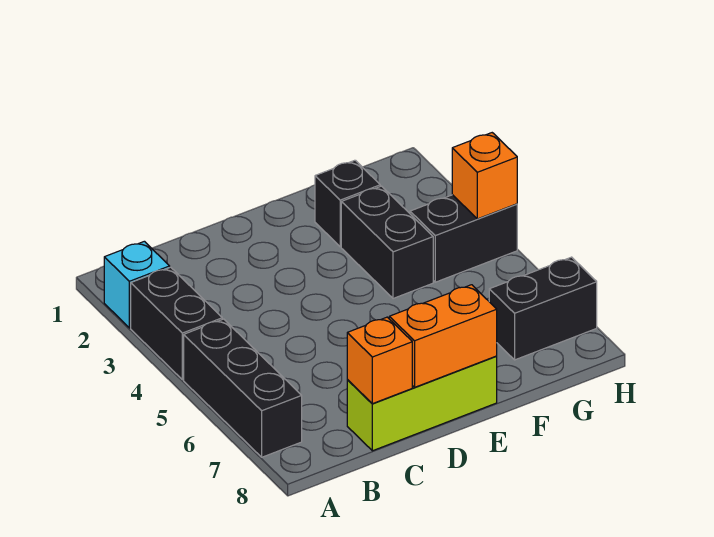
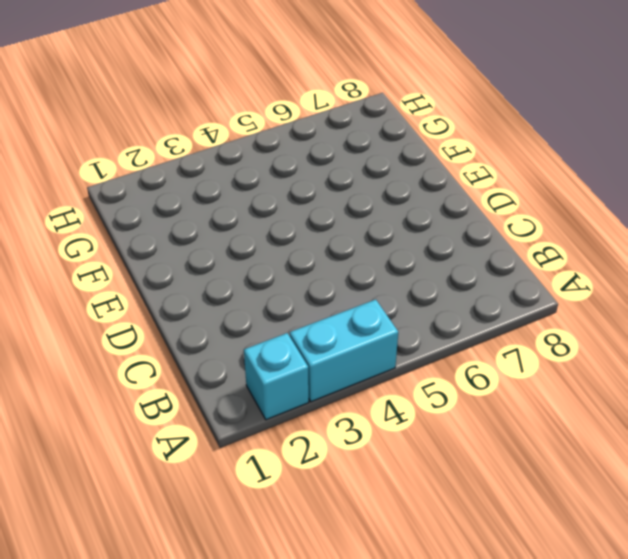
cyan brick A3:A4 level 1 -> black brick A3:A4 level 1
none -> black brick A5:A7 level 1
none -> lime brick C8:E8 level 1

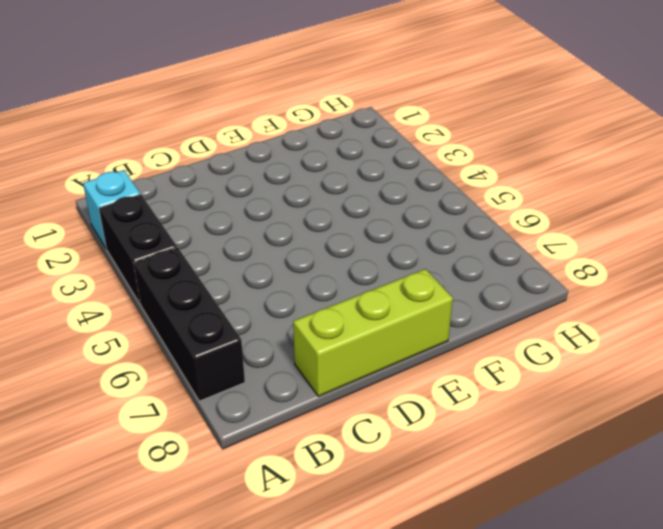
none -> black brick F2 level 1
none -> black brick F3:F4 level 1

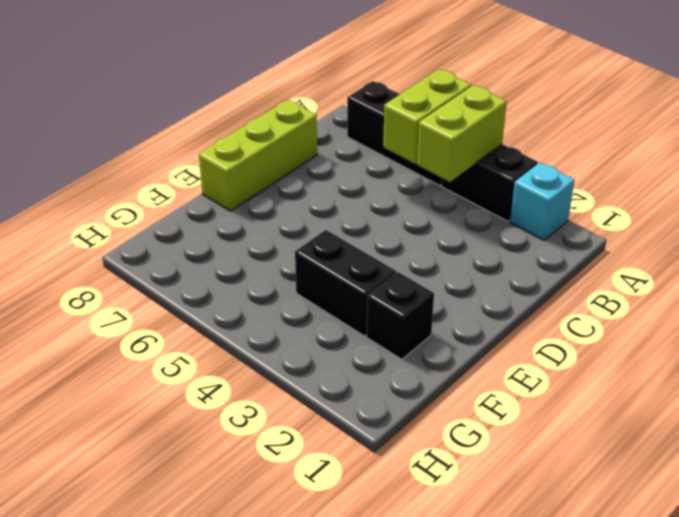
lime brick A4:B4 level 2 -> none
lime brick A5:B5 level 2 -> none
none -> black brick G4:H4 level 1
none -> black brick G7:H7 level 1

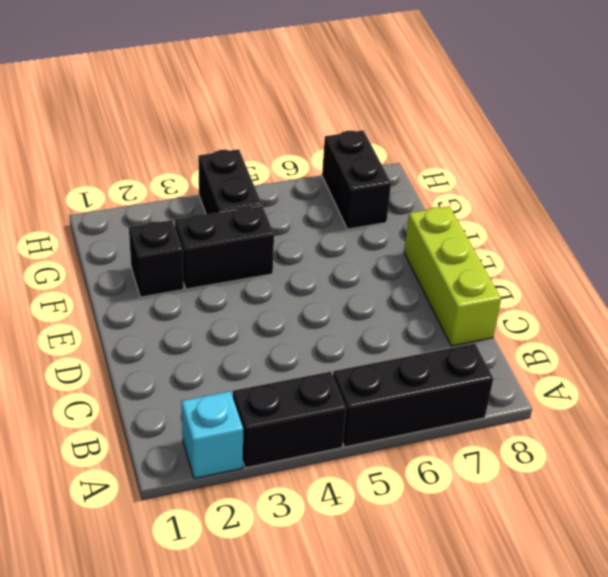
none -> orange brick C8 level 2
none -> orange brick D8:E8 level 2

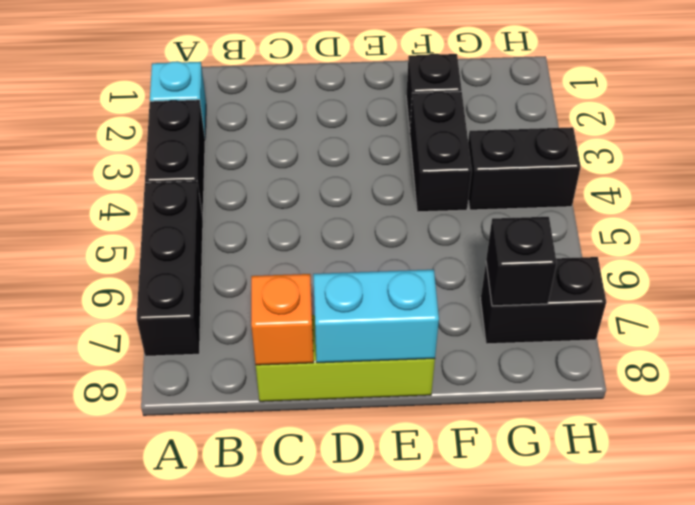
cyan brick D8:E8 level 2 -> orange brick D8:E8 level 2
black brick G7 level 2 -> none
none -> orange brick H4 level 2

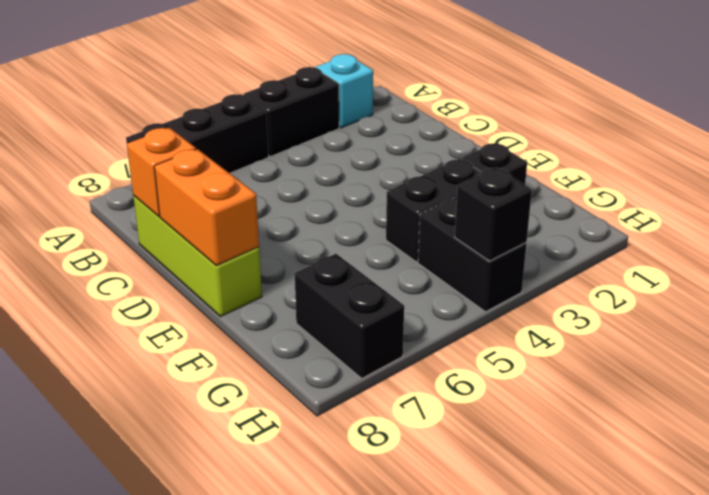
black brick H4 level 2 -> orange brick H4 level 2

